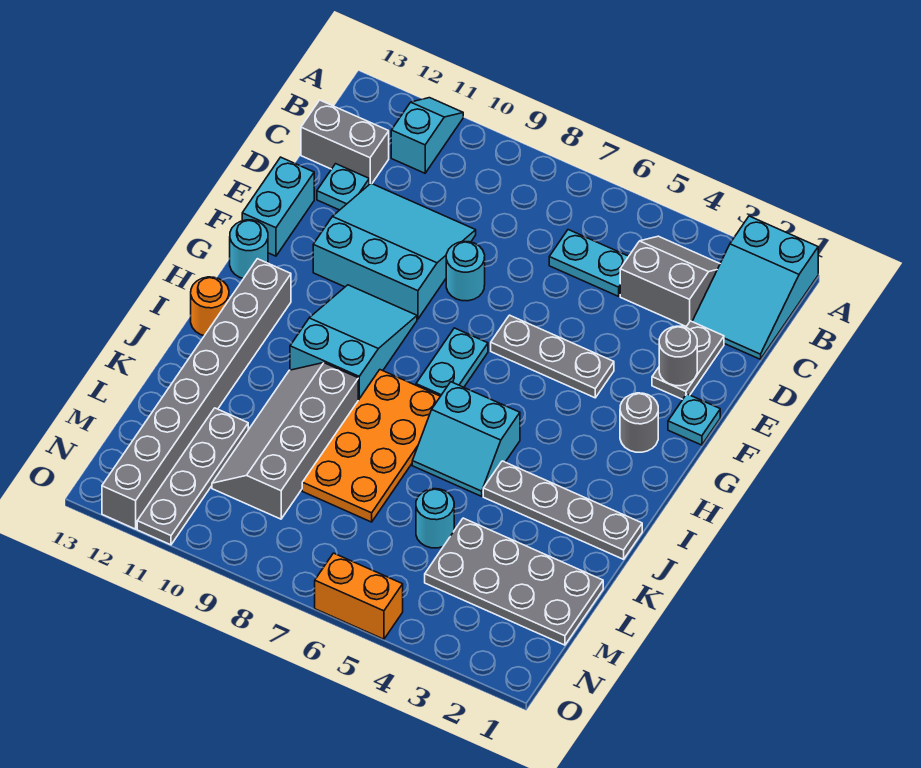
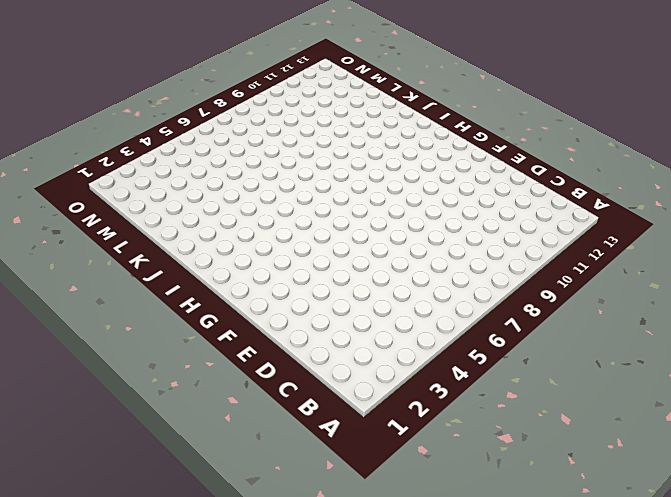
none -> cyan slope A1:C2 level 1 top A
none -> cyan slope A11:B11 level 1 top B
none -> grey slope B3:C4 level 1 top C

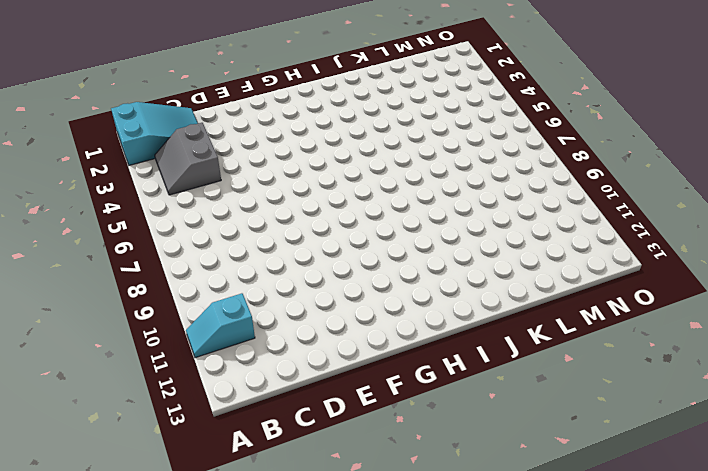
none -> cyan plate C5:C6 level 1
none -> grey brick C12:C13 level 1
none -> grey plate D2:E2 level 1

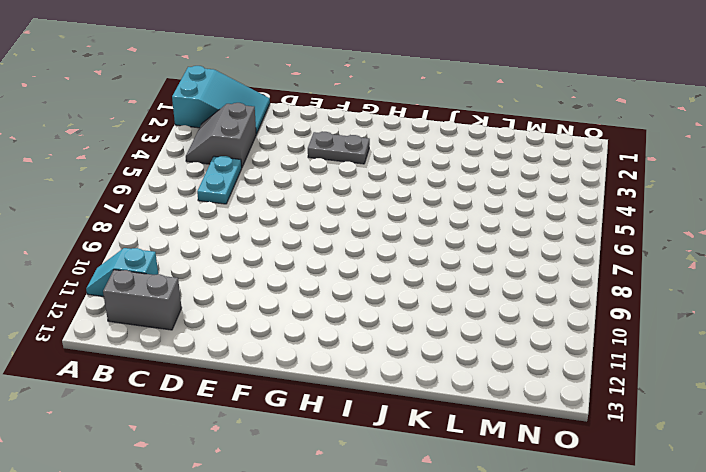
grey brick B12:C12 level 1 -> grey brick C12:C13 level 1
grey plate F3:G3 level 1 -> grey plate D2:E2 level 1
none -> cyan slope D9:F11 level 1 top F
none -> cyan plate D12 level 1
none -> cyan round brick E8 level 1

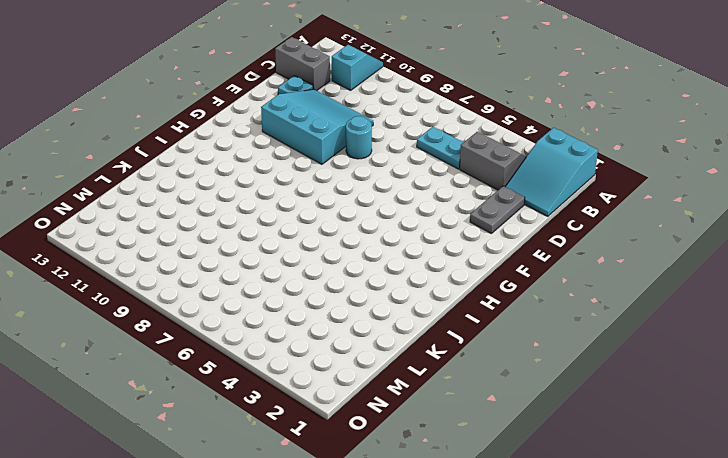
none -> cyan brick E13:F13 level 1
none -> cyan plate F1 level 1
none -> grey plate F4:F6 level 1

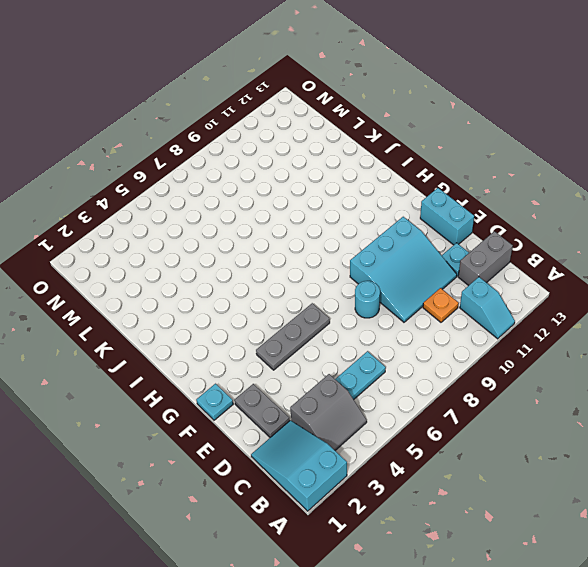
orange plate C10 level 1 -> none
none -> grey round brick G2 level 1
none -> cyan plate G7:H7 level 1
none -> cyan slope G9:I10 level 1 top I

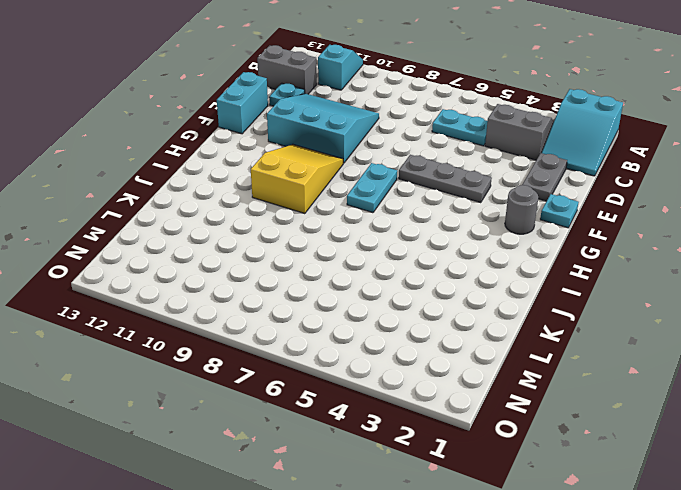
yellow slope G9:I10 level 1 top I -> cyan slope G9:I10 level 1 top I
none -> cyan round brick E8 level 1
none -> cyan round brick G13 level 1
none -> grey brick H12:O12 level 1

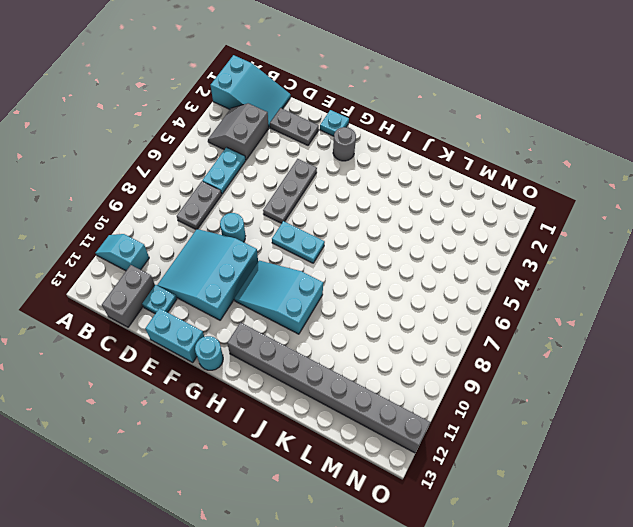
grey plate C7:C8 level 1 -> none
none -> cyan slope I5:J6 level 1 top I
none -> orange plate I7:L8 level 1
none -> orange round brick I13 level 1

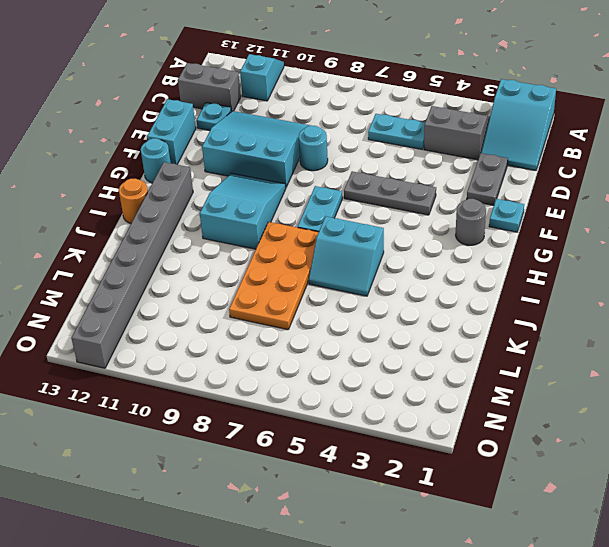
none -> grey plate J1:J4 level 1
none -> grey slope J9:M10 level 1 top 9
none -> grey plate L1:M4 level 1

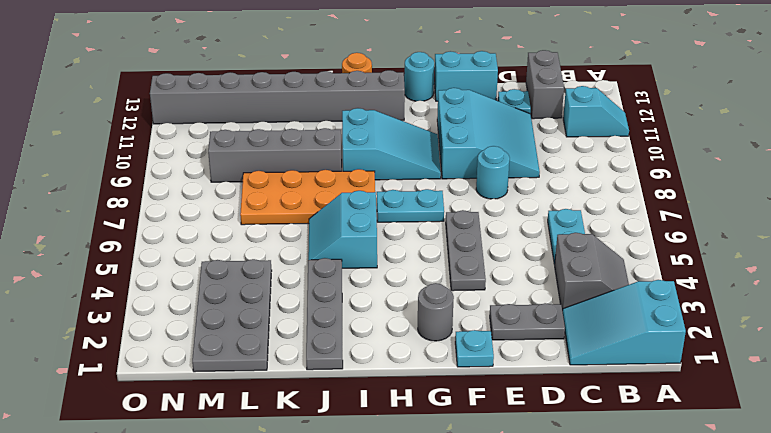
none -> cyan round brick L5 level 1
none -> grey plate L11:O11 level 1
none -> orange brick O5:O6 level 1

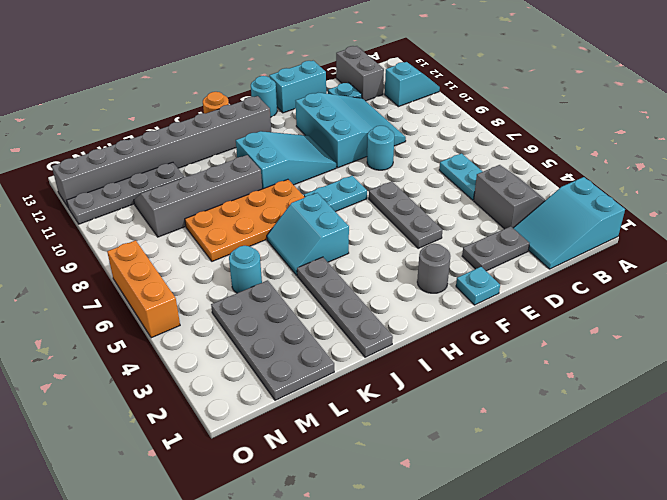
orange brick O5:O7 level 1 -> orange brick O5:O6 level 1
none -> grey round brick E2 level 2

